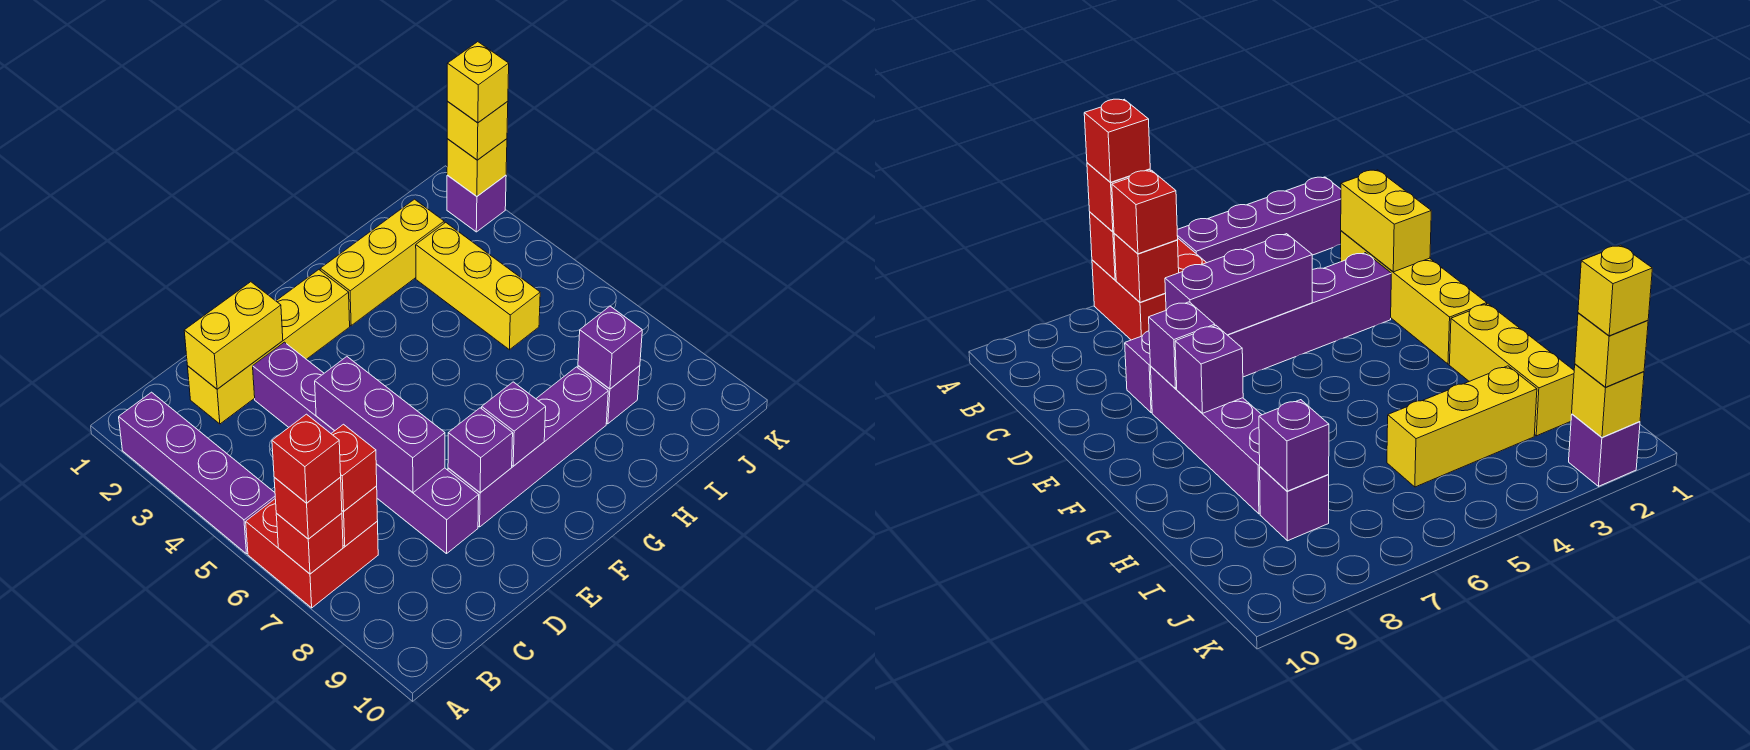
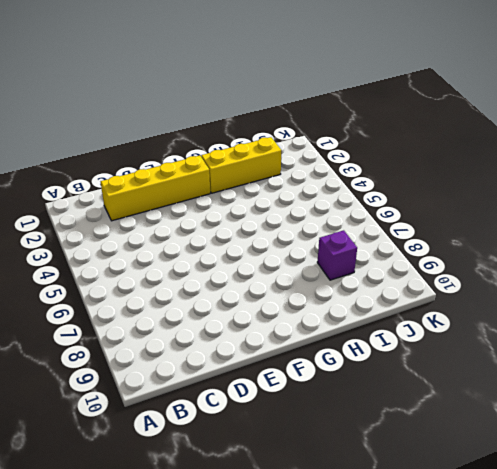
none -> purple brick A2:A5 level 1
none -> red brick A6:B7 level 1
none -> purple brick D3:D8 level 1

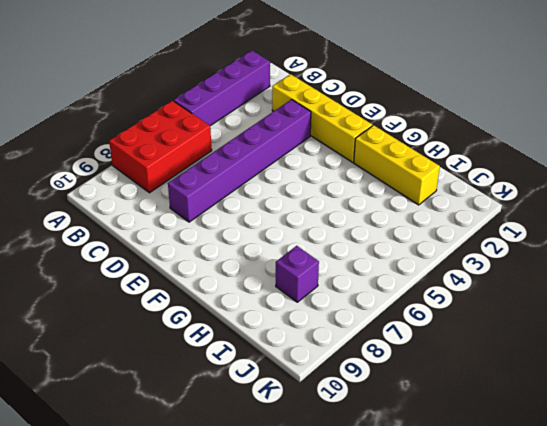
red brick A6:B8 level 1 -> red brick A6:B7 level 1
none -> purple brick E8:H8 level 1
none -> yellow brick I3:I5 level 1
none -> purple brick K2 level 1

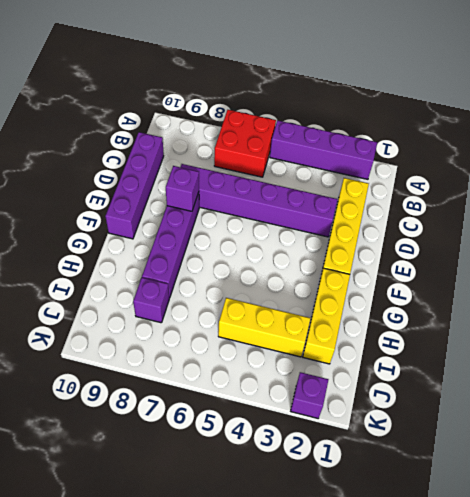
purple brick C10:F10 level 1 -> none
none -> red brick A7 level 2
none -> red brick B7 level 2
none -> yellow brick C2:D2 level 2

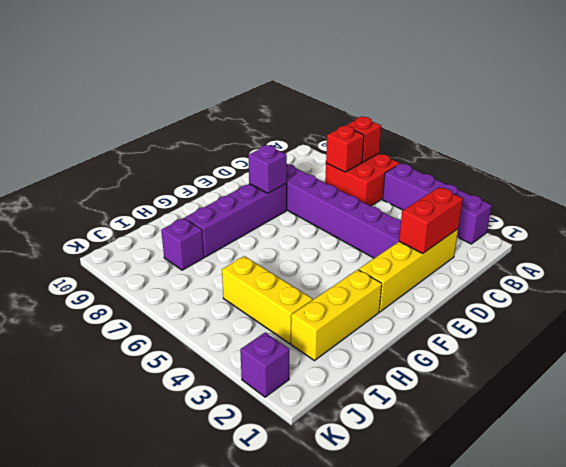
red brick C2:D2 level 2 -> yellow brick C2:D2 level 2
none -> purple brick D5:D7 level 2
none -> purple brick F8 level 2
none -> purple brick I8 level 2

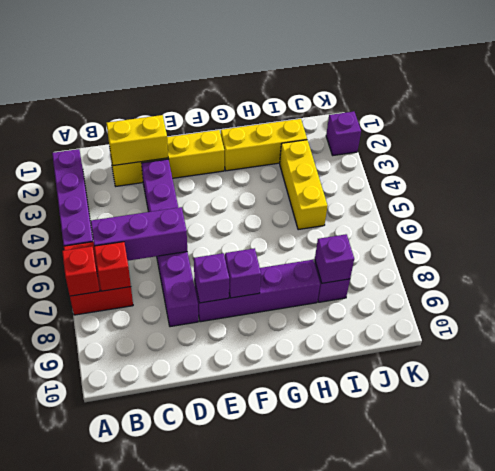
purple brick B6:D6 level 2 -> purple brick D5:D7 level 2
none -> yellow brick K2 level 2
none -> red brick A7 level 3
none -> red brick B7 level 3

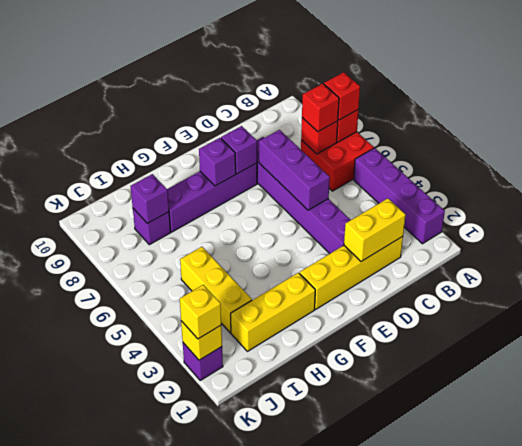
none -> red brick A7 level 4
none -> yellow brick K2 level 4

